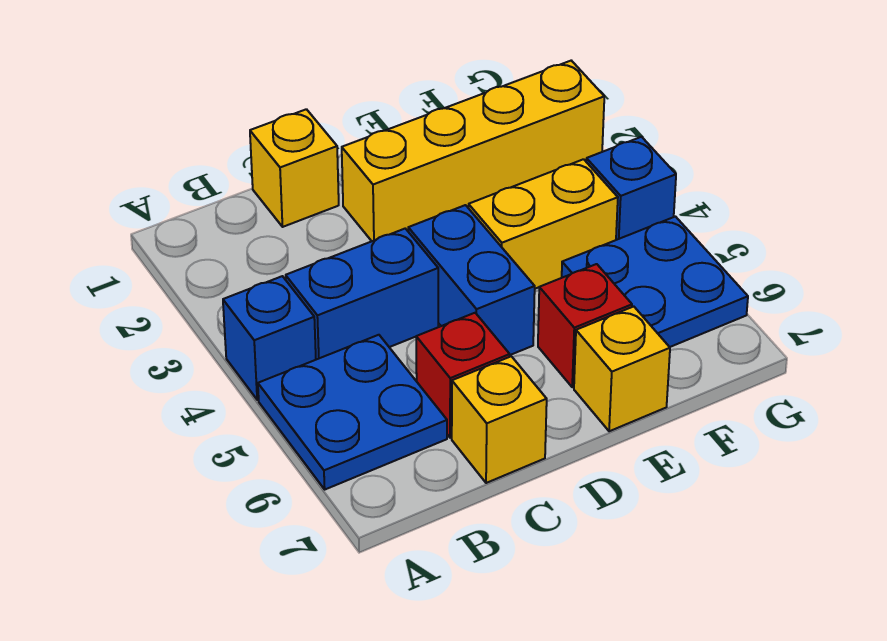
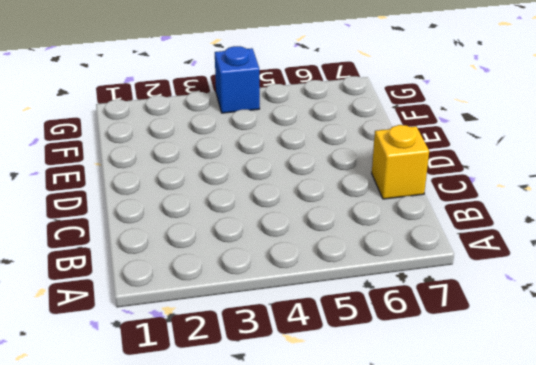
none -> blue brick A4 level 1
none -> blue plate A5:B6 level 1
none -> blue brick B4:C4 level 1

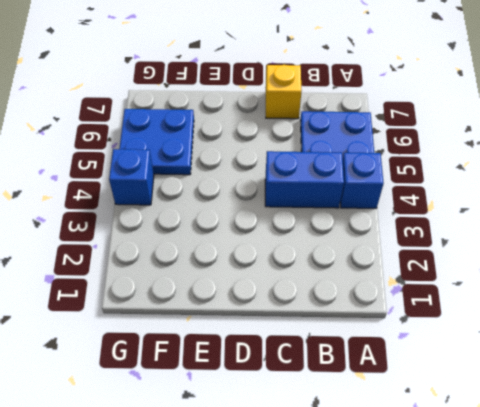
none -> yellow brick C1 level 1
none -> red brick C6 level 1
none -> yellow brick D2:G2 level 1

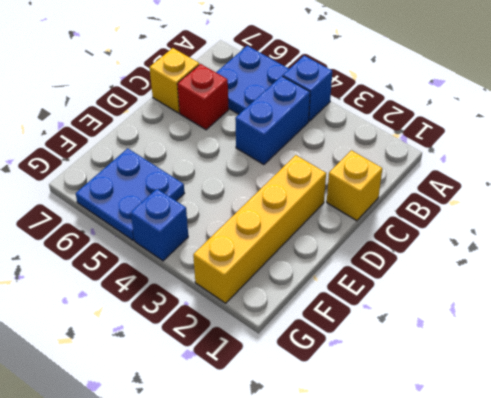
none -> blue brick D4:D5 level 1
none -> yellow brick E4:F4 level 1
none -> red brick E6 level 1

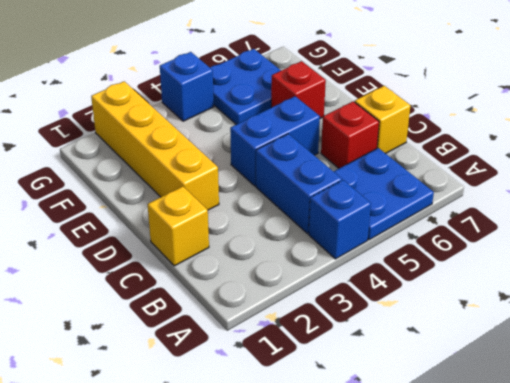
none -> yellow brick E4:F4 level 1
none -> yellow brick E7 level 1

